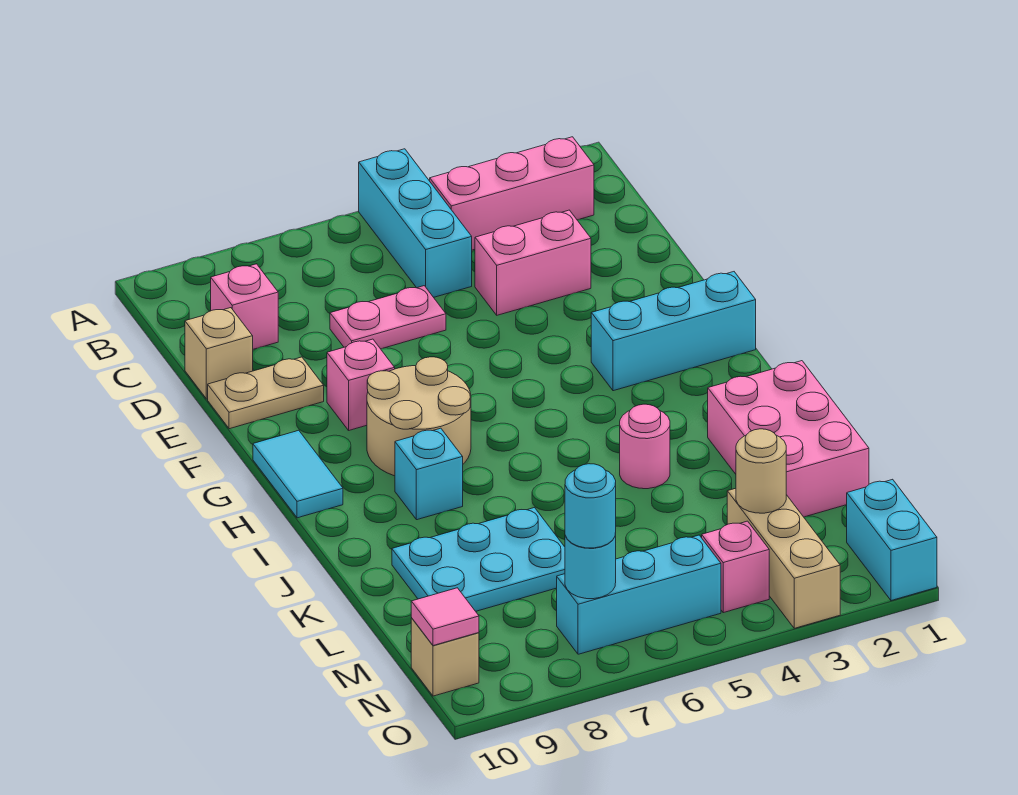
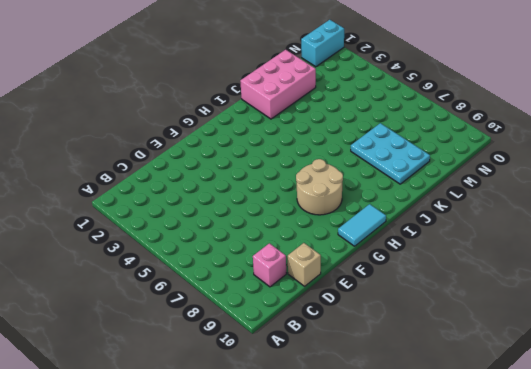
none -> cyan brick A5:C5 level 1
none -> pink brick B2:B4 level 1
none -> pink brick D3:D4 level 1

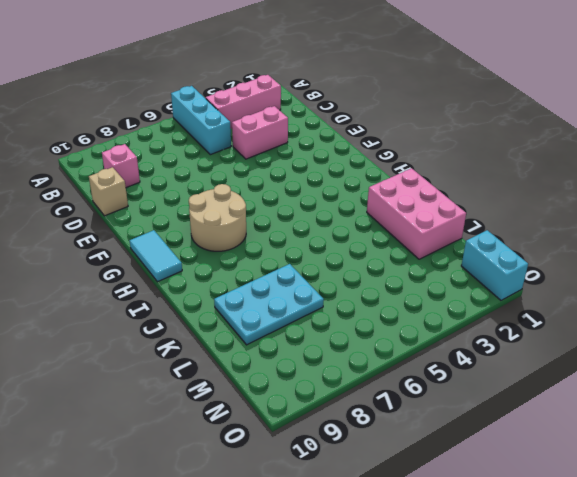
none -> pink plate D6:D7 level 1
none -> tan plate E9:E10 level 1
none -> pink brick F8 level 1

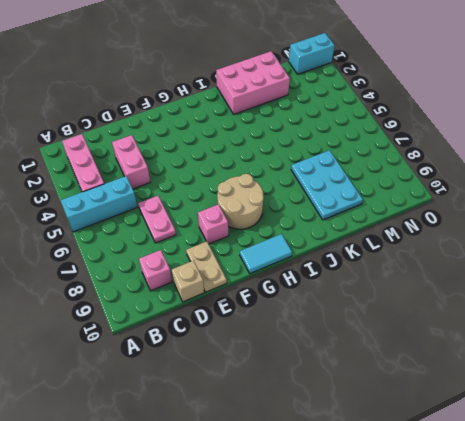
none -> cyan brick G1:G3 level 1
none -> cyan brick I8 level 1
none -> pink round brick J4 level 1

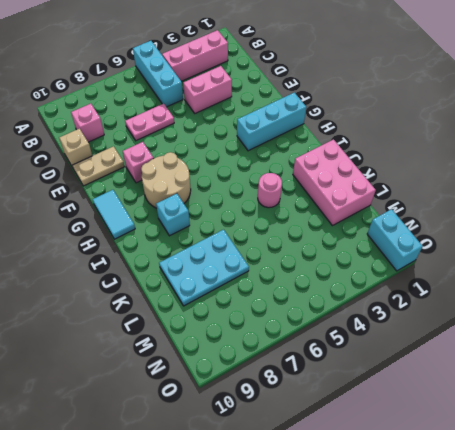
none -> tan brick M3:O3 level 1
none -> pink brick N4 level 1
none -> cyan brick N5:N7 level 1

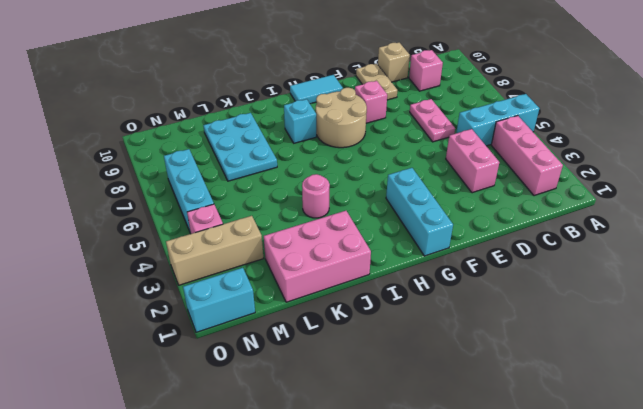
none -> tan brick N10 level 1
none -> tan round brick M3 level 2
none -> cyan round brick N7 level 2

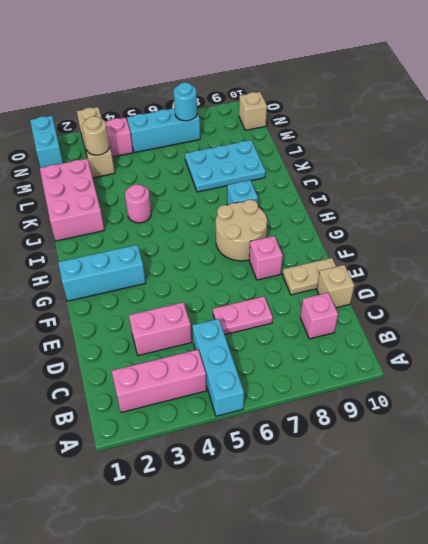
none -> cyan tile G10:H10 level 1
none -> pink tile N10 level 2
none -> cyan round brick N7 level 3

